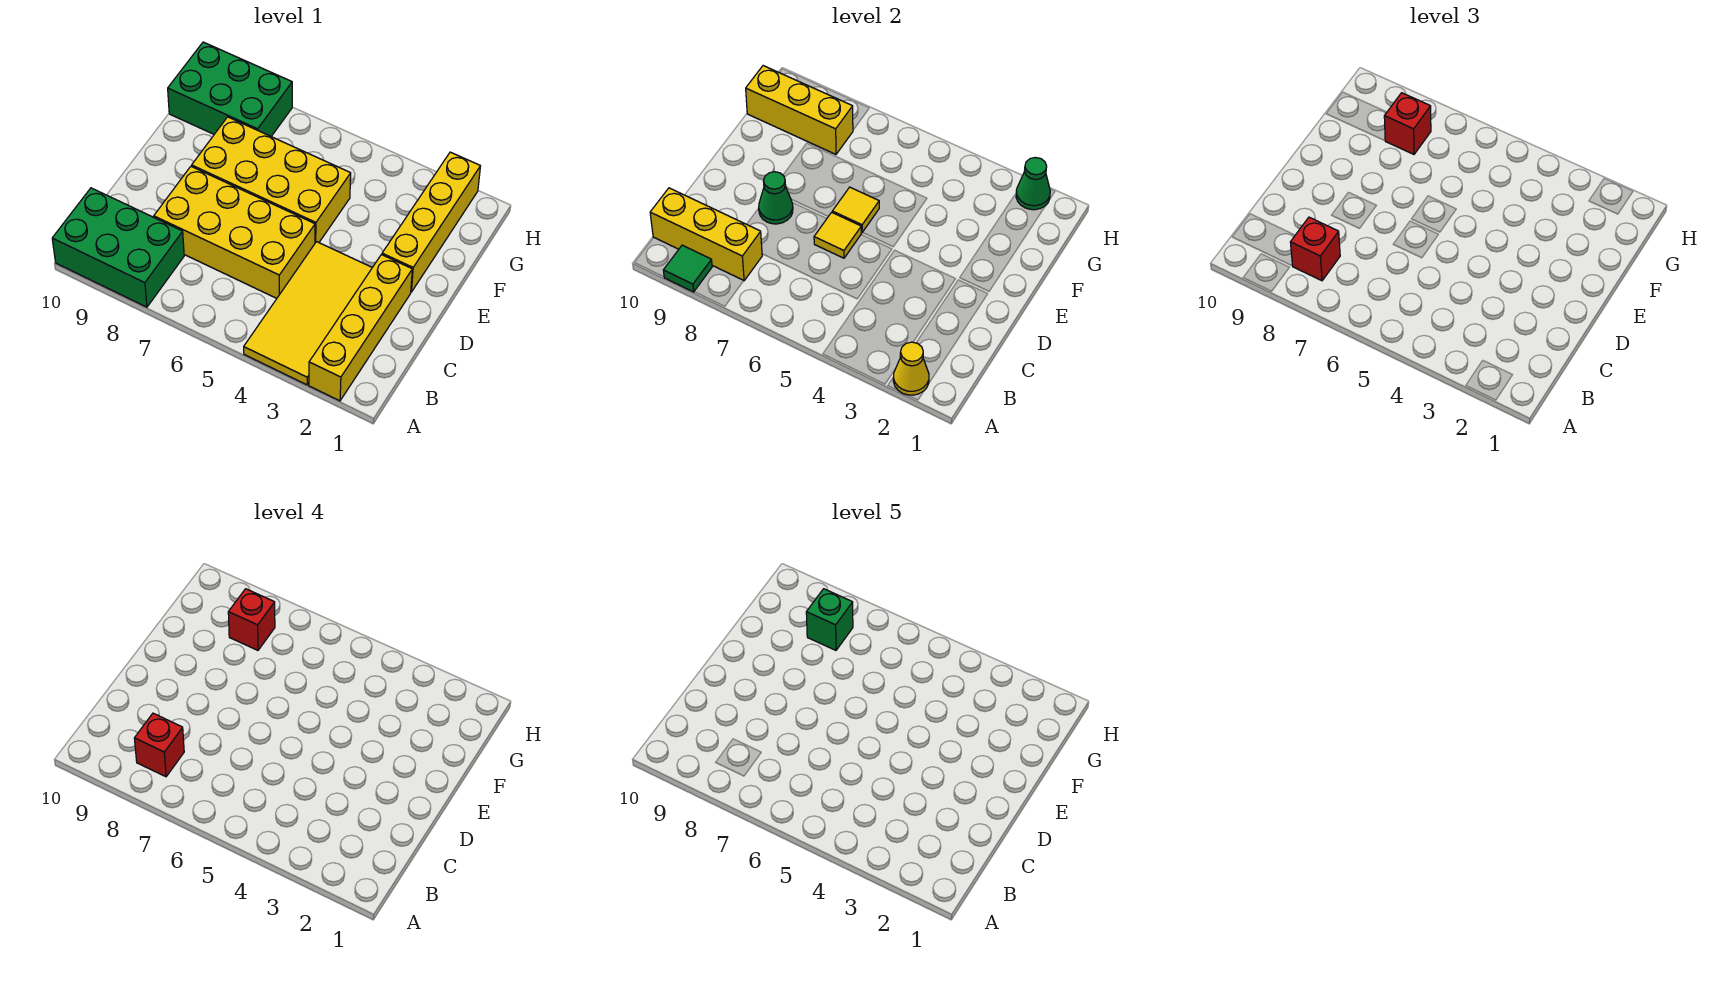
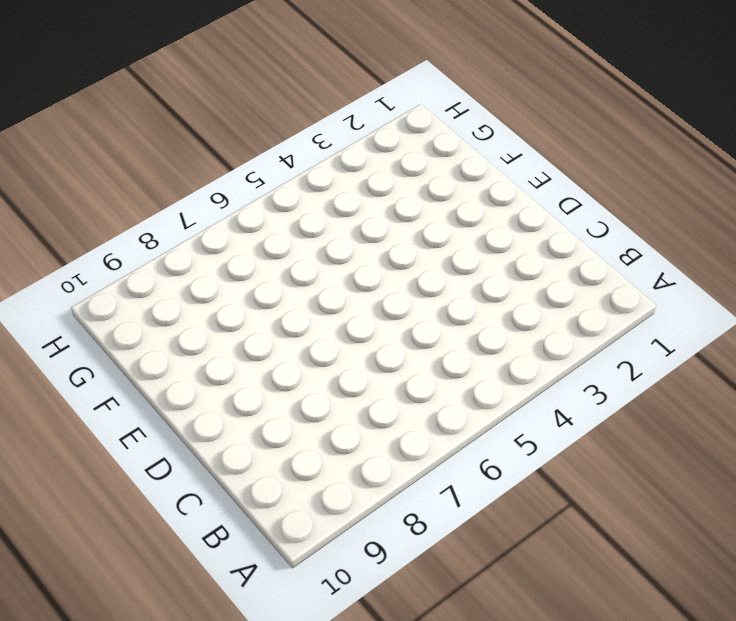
none -> yellow brick A2:D2 level 1
none -> yellow tile A3:D4 level 1
none -> green brick A8:B10 level 1

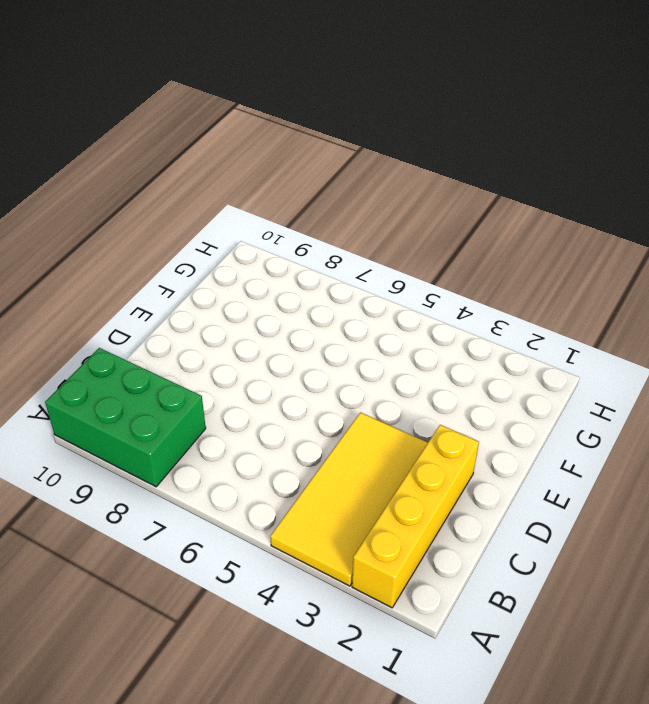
none -> yellow brick C5:D8 level 1
none -> yellow brick E2:H2 level 1
none -> yellow brick E5:F8 level 1

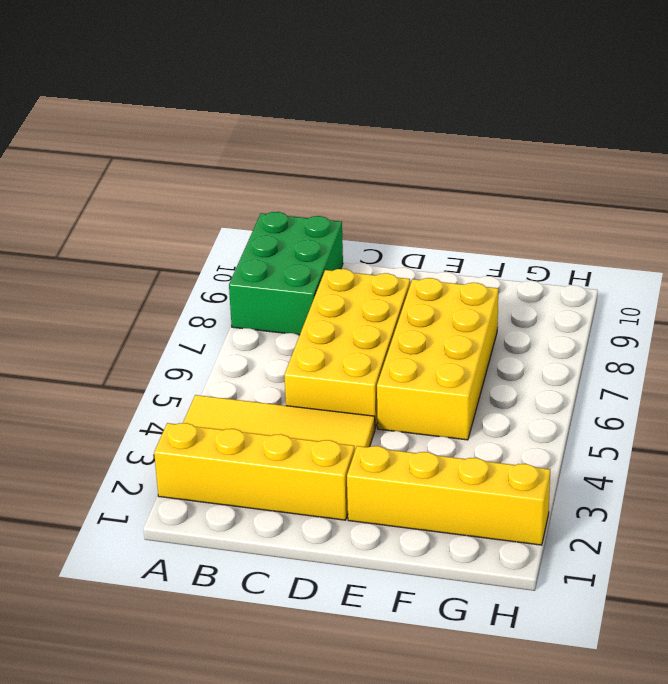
none -> green brick G8:H10 level 1
none -> yellow cone A2 level 2
none -> green tile A9 level 2

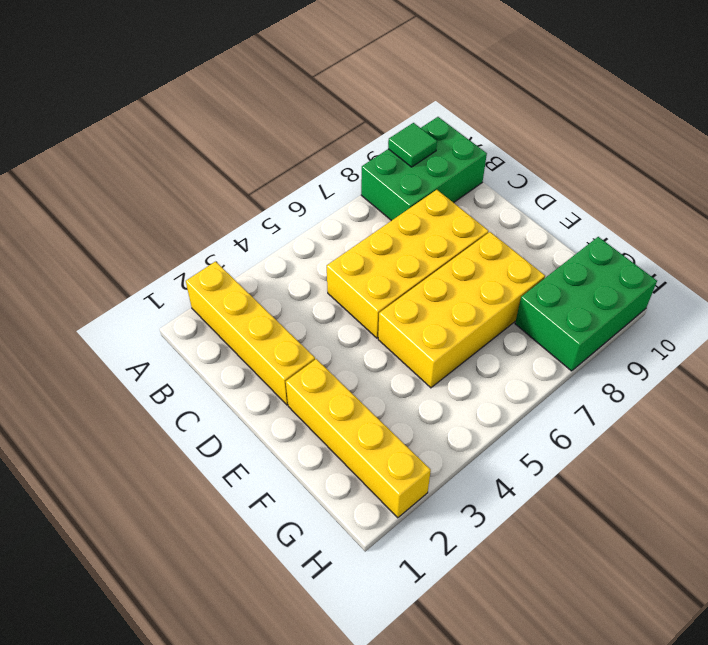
none -> yellow tile A3:D4 level 1
none -> yellow cone A2 level 2
none -> yellow brick B8:B10 level 2

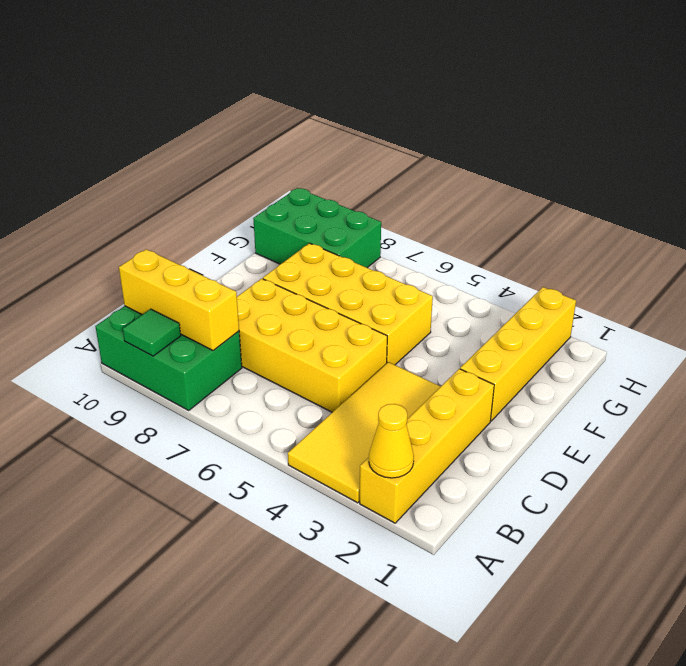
none -> yellow tile D6 level 2
none -> green cone D8 level 2
none -> yellow tile E6 level 2

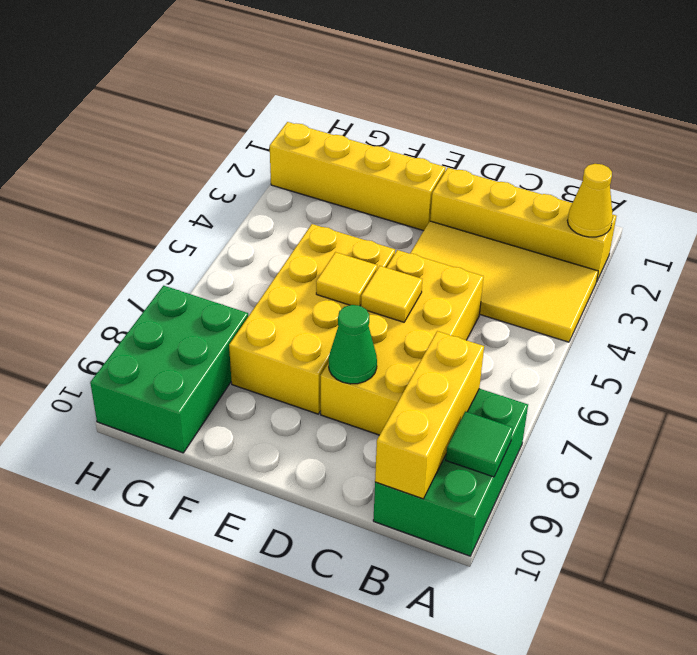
none -> yellow brick G8:G10 level 2
none -> green cone H2 level 2
none -> red brick B8 level 3

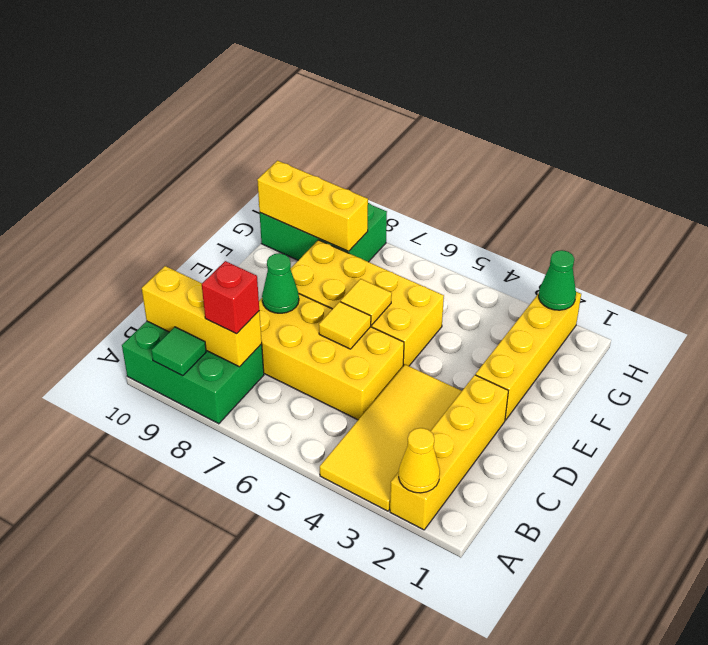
none -> red brick G8 level 3
none -> red brick B8 level 4
none -> red brick G8 level 4

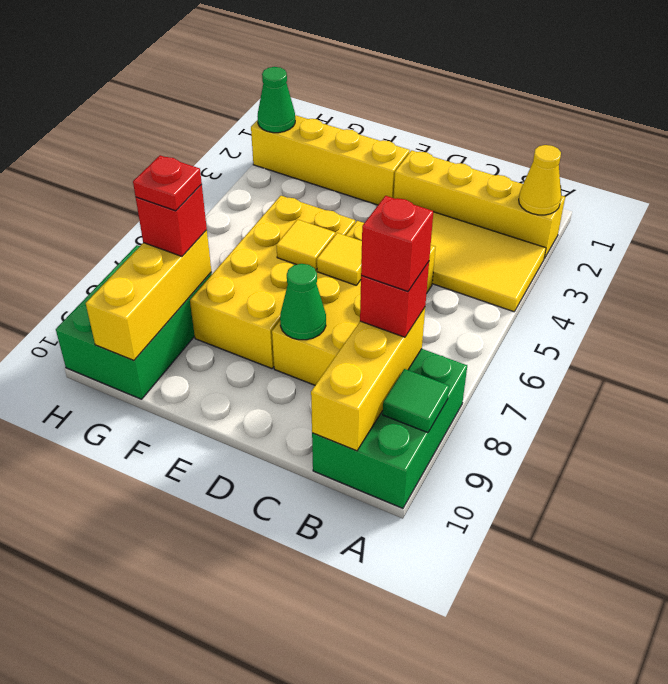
red plate G8 level 4 -> red brick G8 level 4
none -> green brick G8 level 5

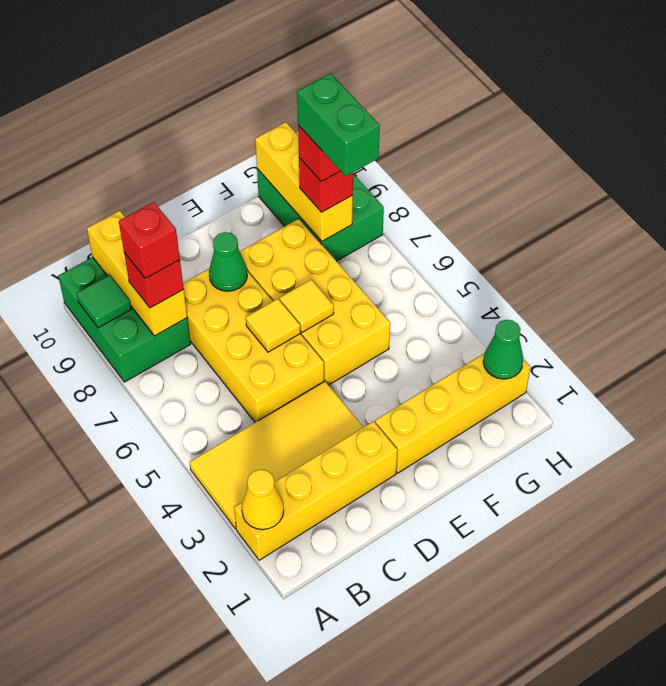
green brick G7:G8 level 5 -> green brick G8 level 5

